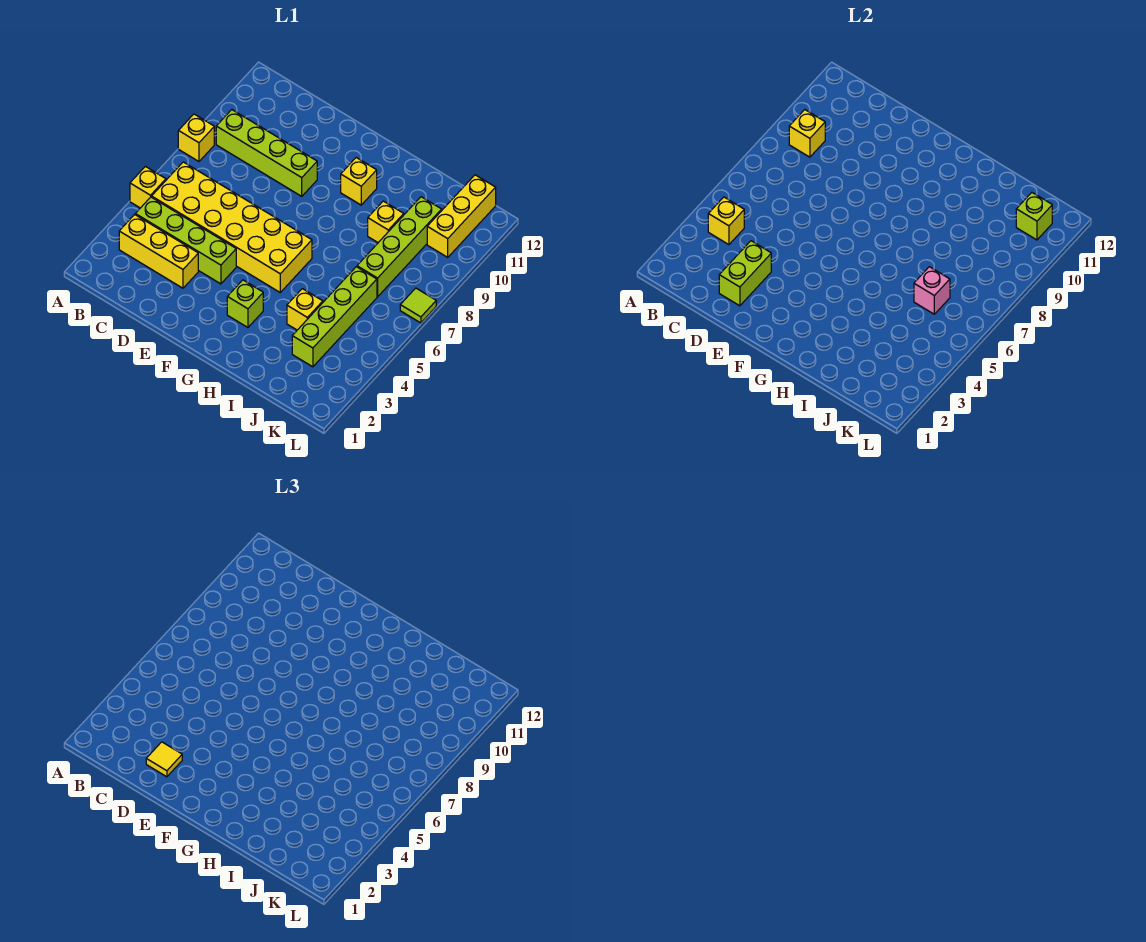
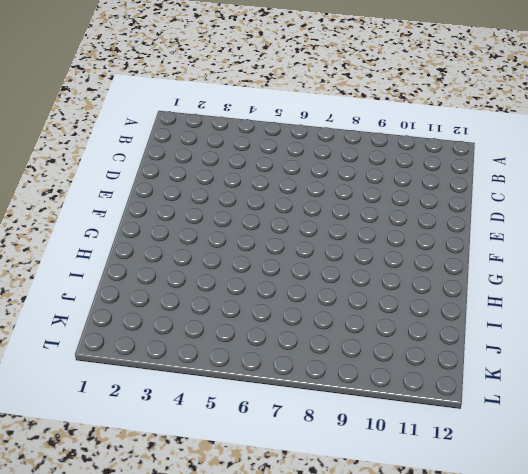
none -> yellow brick A5 level 1
none -> yellow brick A8 level 1
none -> yellow brick B3:D3 level 1

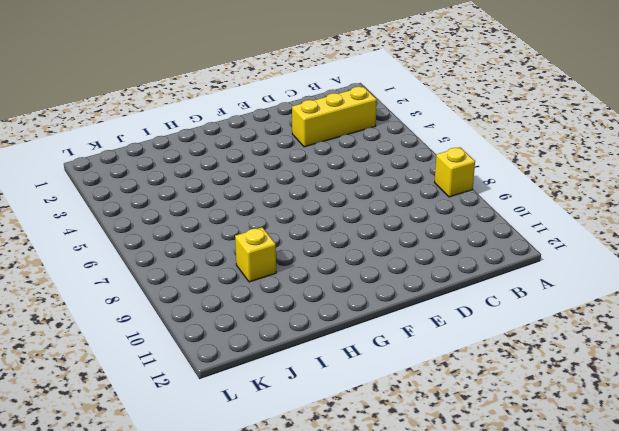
none -> yellow brick A5 level 1
none -> lime brick B4:E4 level 1
none -> yellow brick B5:G6 level 1

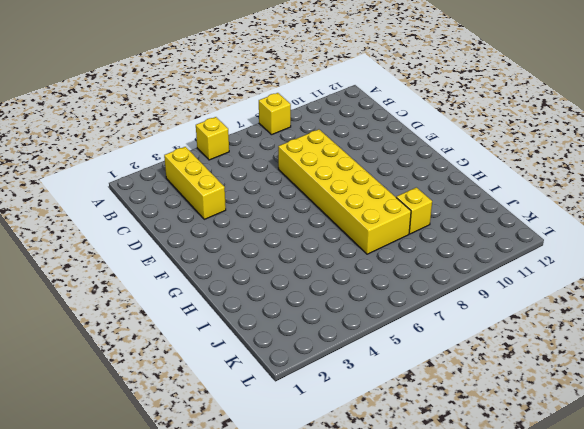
yellow brick D7:I8 level 1 -> yellow brick B5:G6 level 1
none -> lime brick B4:E4 level 1
none -> lime brick B9:E9 level 1
none -> lime brick G3 level 1

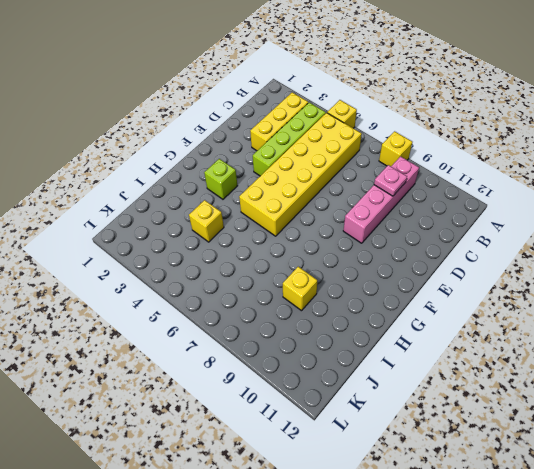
pink brick B9:E9 level 1 -> lime brick B9:E9 level 1
pink plate C9 level 2 -> none
none -> yellow brick G10 level 1
none -> lime brick J3:J6 level 1
none -> lime brick J7:J10 level 1

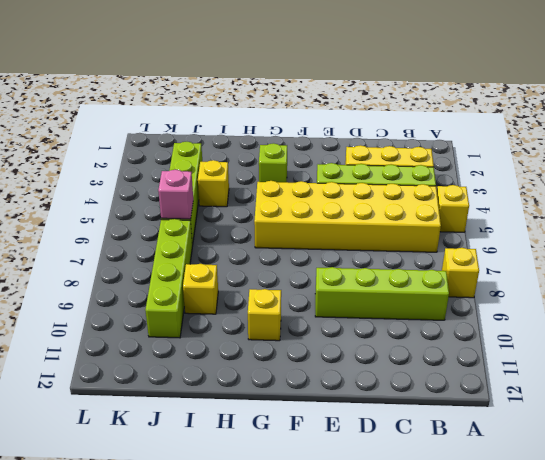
none -> yellow brick K10:K12 level 1
none -> lime tile L7 level 1
none -> yellow brick B4 level 2

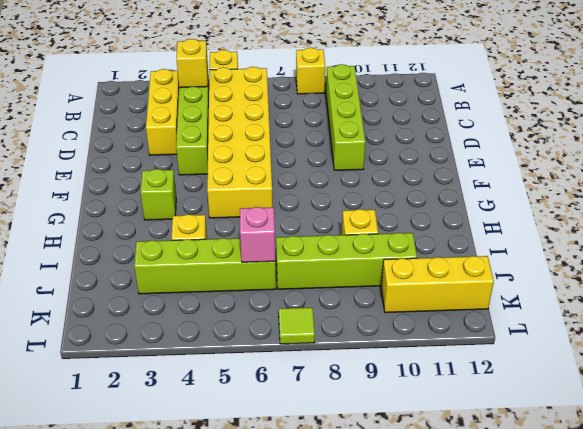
none -> yellow brick G10 level 1
none -> yellow brick B9 level 2
none -> lime brick D2:D3 level 2

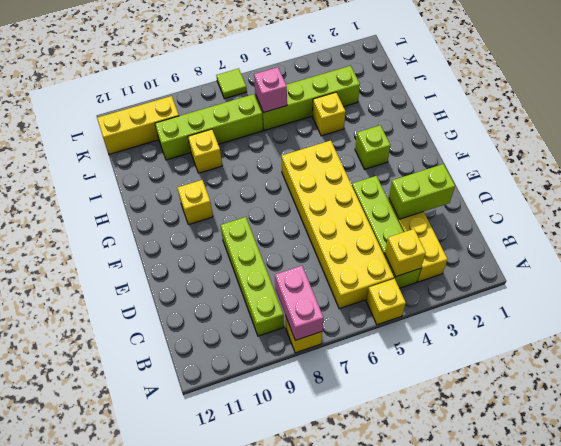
pink brick A8:B8 level 2 -> none
none -> yellow brick B9 level 2
none -> lime brick K11 level 2
none -> yellow tile D2 level 3

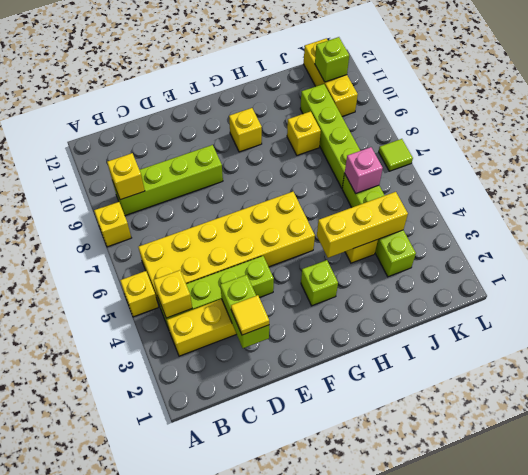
yellow brick H4:J4 level 2 -> none

